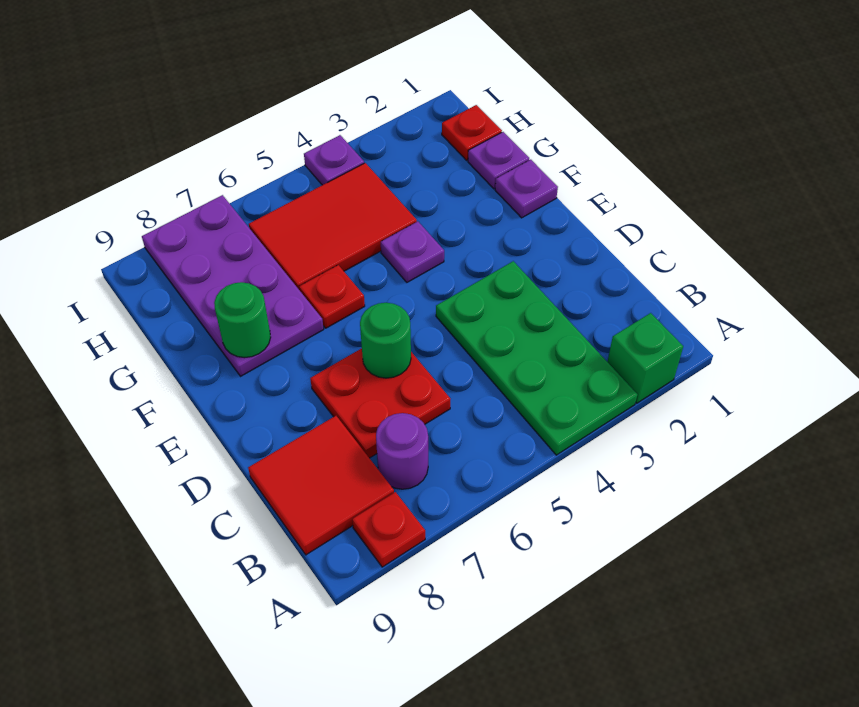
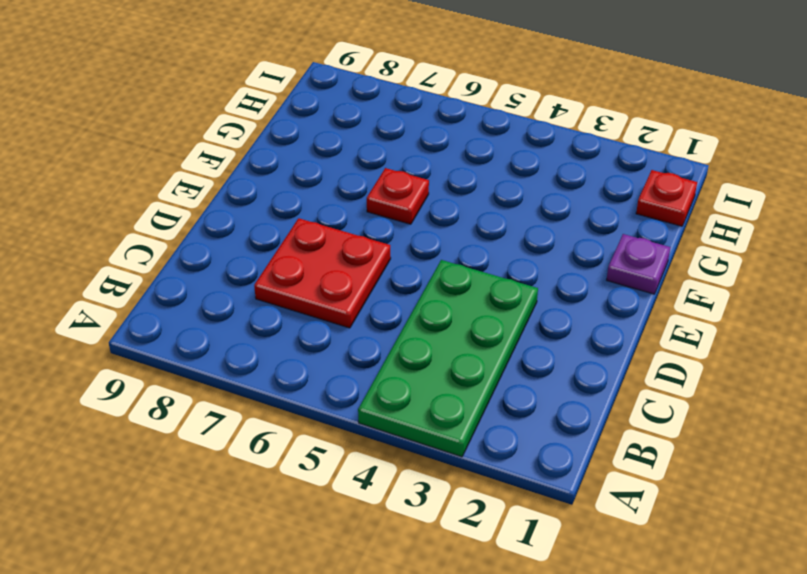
none -> green brick A2 level 1
none -> red plate A8 level 1
none -> purple round brick B7 level 1

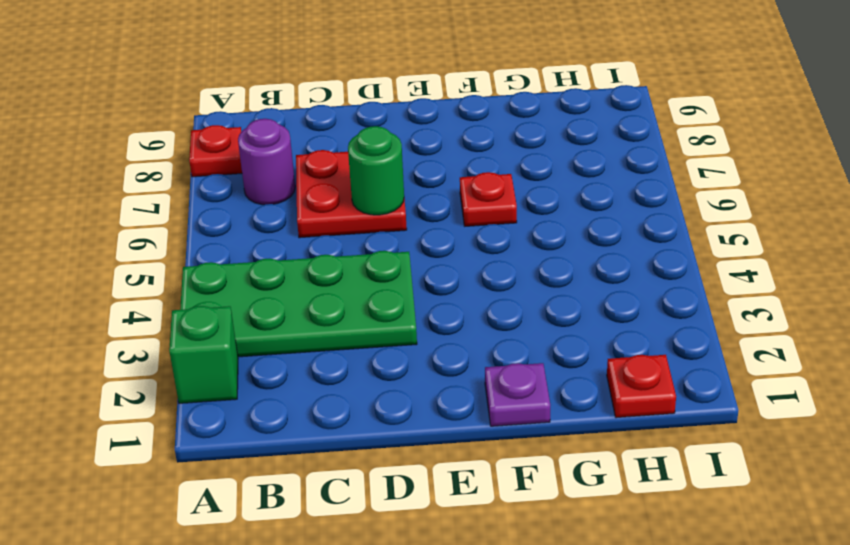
none -> red tile B8:C9 level 1
none -> purple plate F4 level 1
none -> purple plate F7:I8 level 1

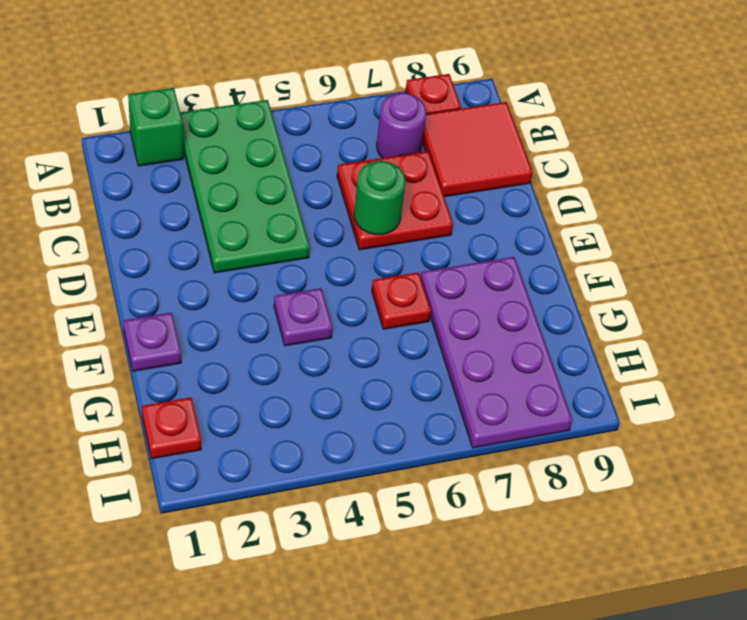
none -> purple plate G1 level 1
none -> red tile G4:H6 level 1
none -> purple plate I4 level 1

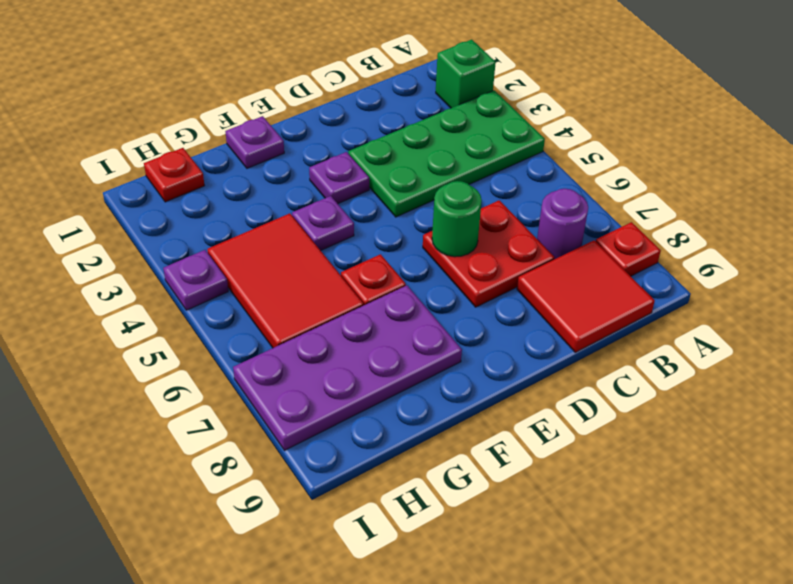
purple plate E3 level 1 -> purple plate G1 level 1
none -> green round brick F8 level 2

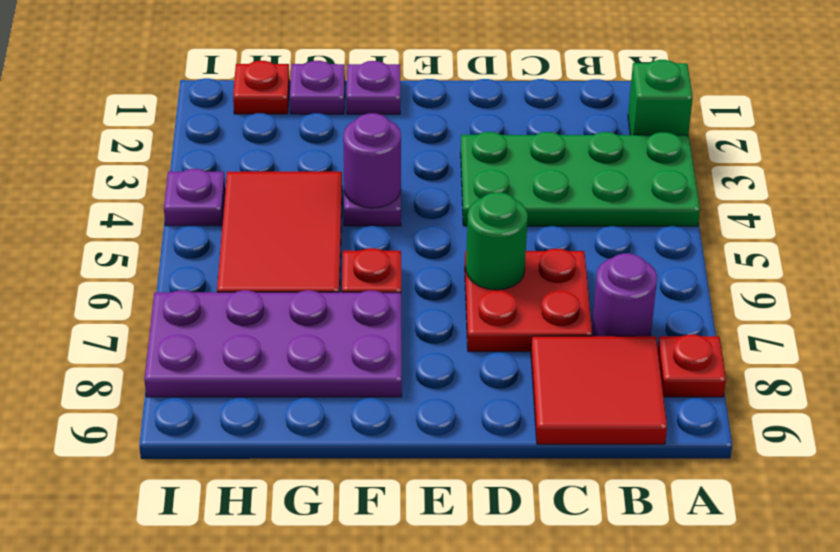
purple round brick F4 level 2 -> none
none -> green round brick F8 level 2

